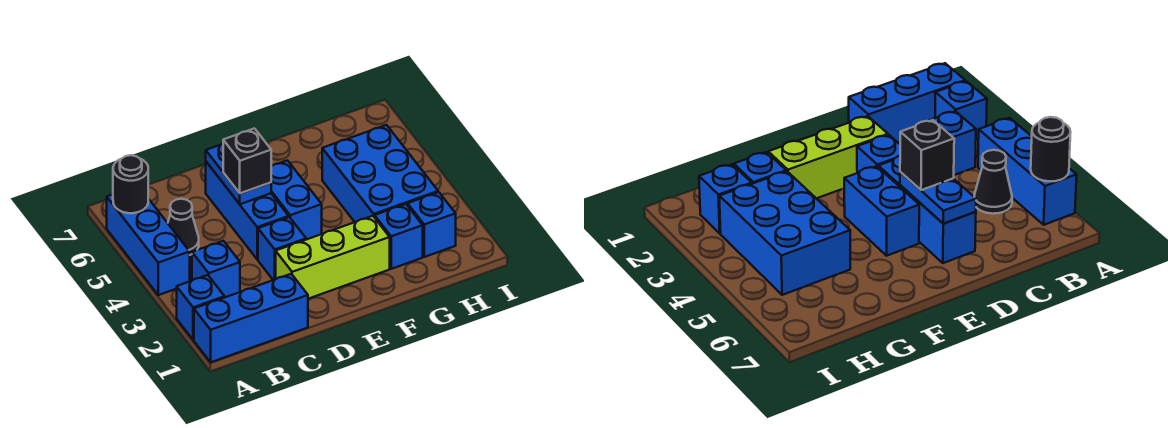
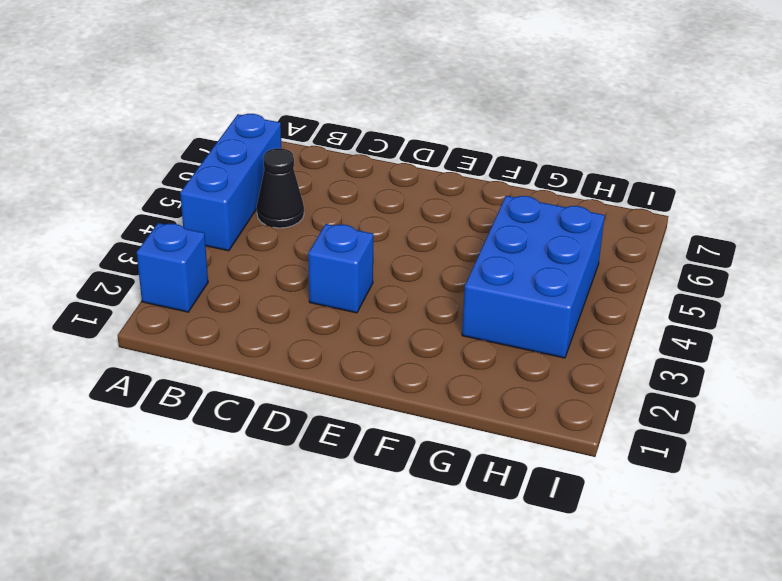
none -> blue brick A1:C1 level 1
none -> blue brick B3 level 1
none -> lime brick D2:F2 level 1

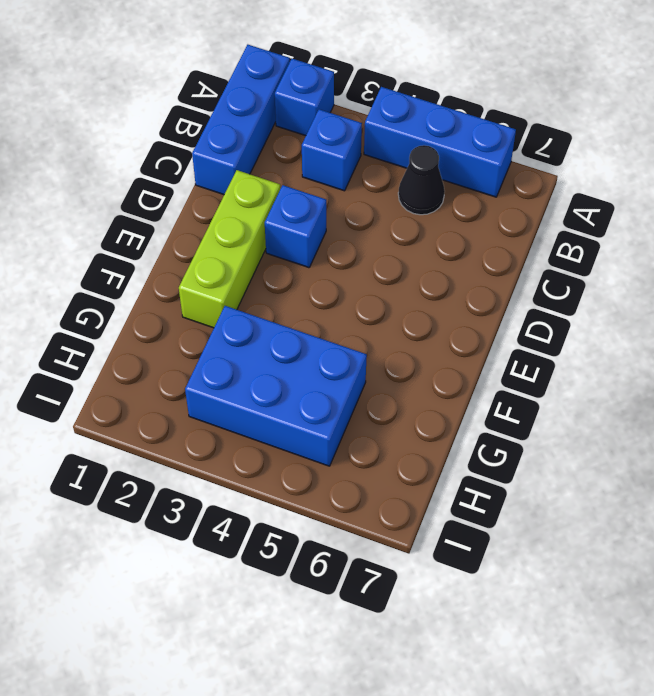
none -> blue brick D4:D6 level 1
none -> blue brick E4:E5 level 1
none -> blue brick G2 level 1

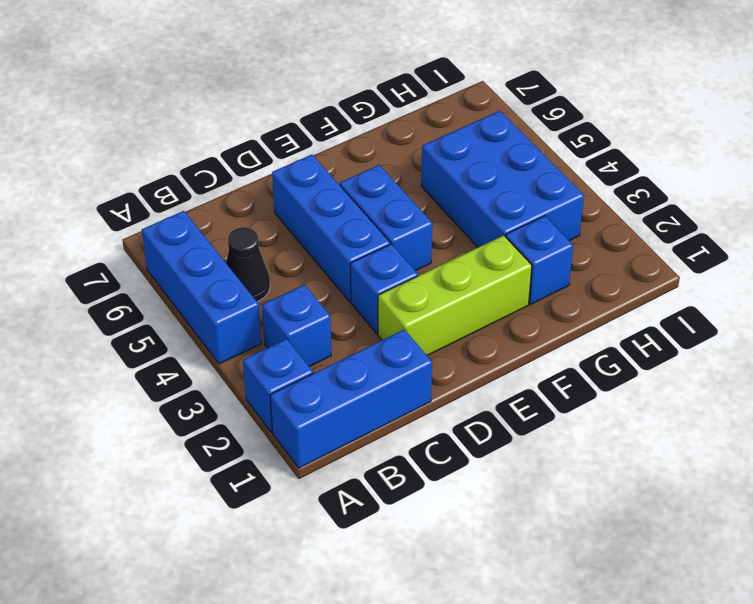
none -> blue brick H2 level 1
none -> black round brick A6 level 2
none -> blue plate D5:D6 level 2

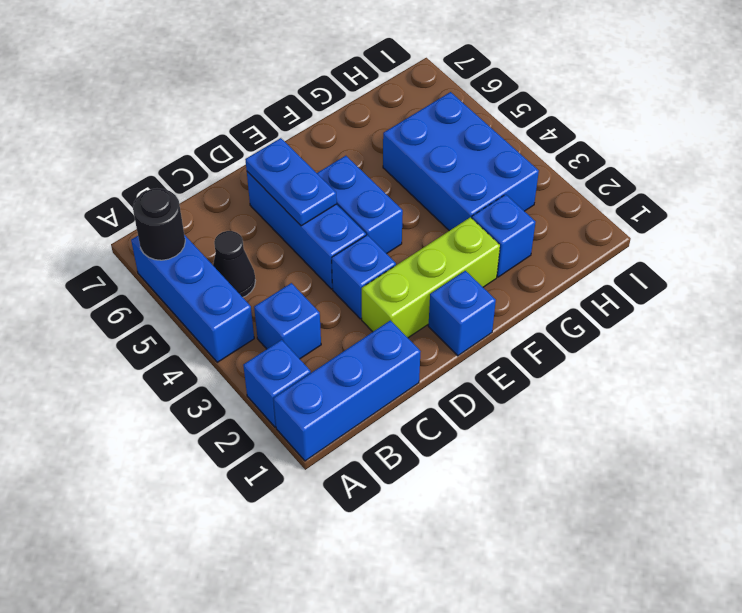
blue brick E1 level 1 -> blue brick H2 level 1
none -> black brick D5 level 3

